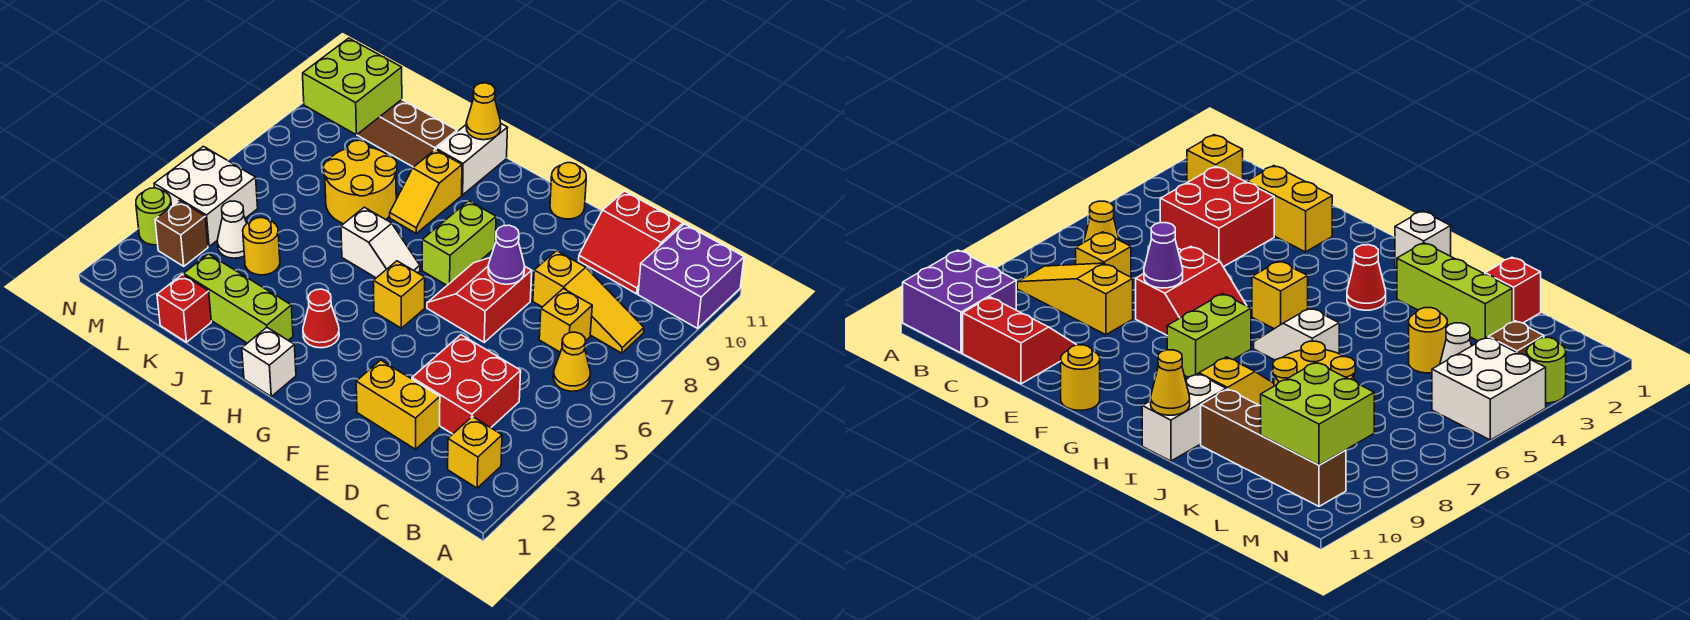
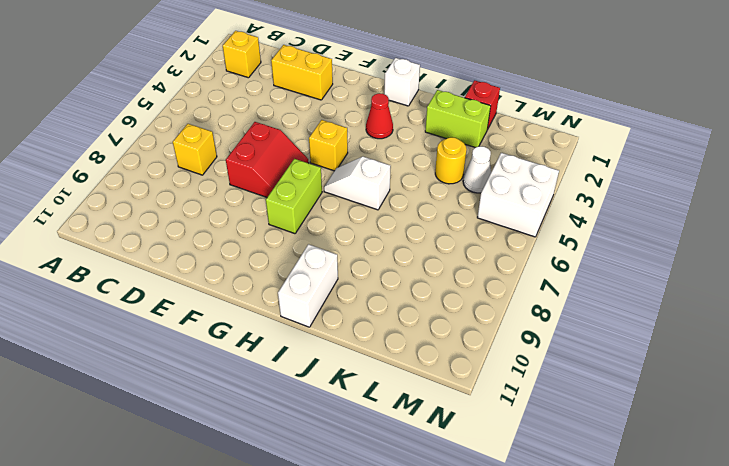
lime brick J2:K2 level 1 -> lime brick I2:K2 level 1
none -> purple brick A10:B11 level 1
none -> yellow cone B6 level 1
none -> yellow slope B8:D8 level 1 top D

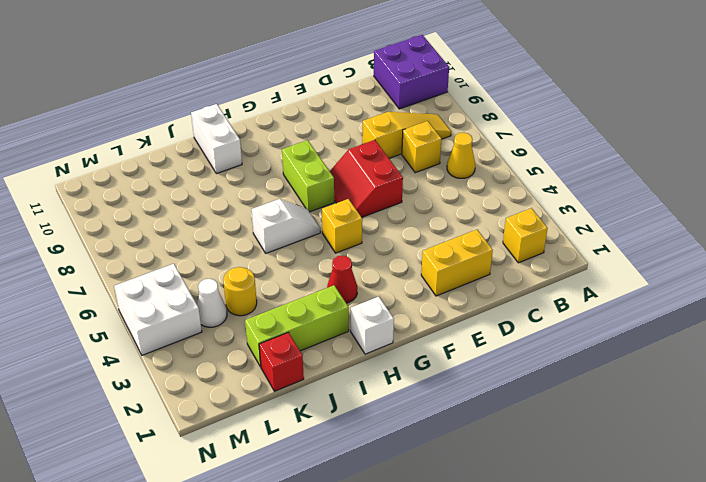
none -> red brick C3:D4 level 1
none -> red slope C10:D11 level 1 top 11
none -> yellow round brick F11 level 1

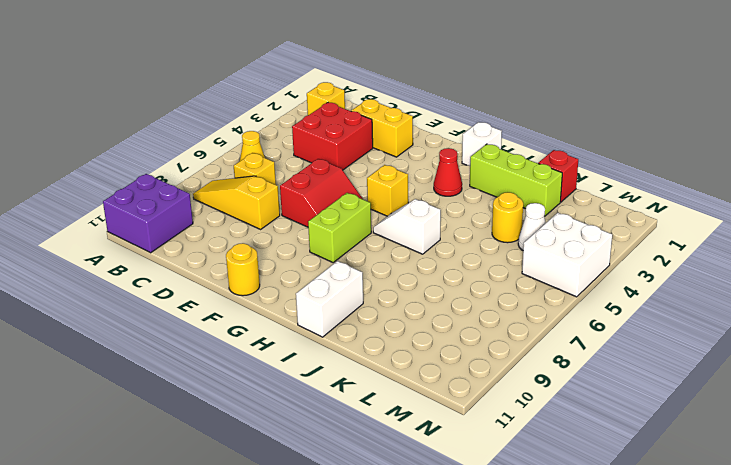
none -> red slope C10:D11 level 1 top 11
none -> yellow slope I8:I9 level 1 top 9
none -> yellow round brick J7:K8 level 1

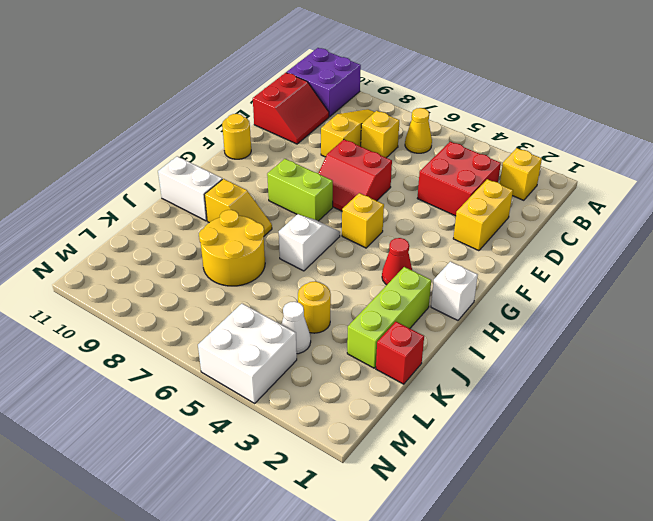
none -> brown brick J10:M10 level 1
none -> brown brick M3 level 1
none -> lime round brick N3 level 1

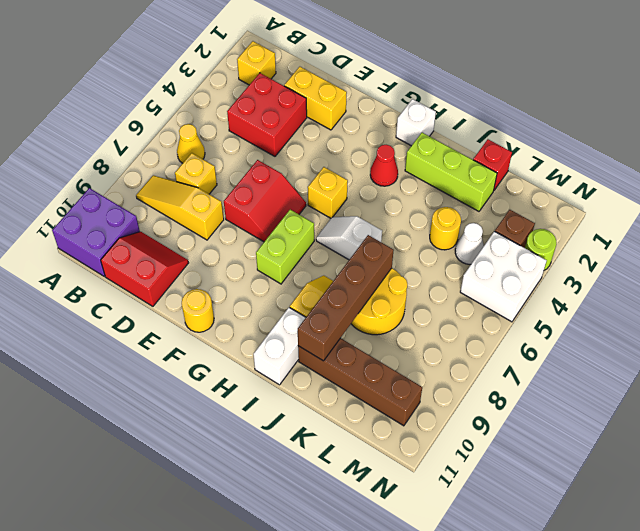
brown brick J7:J10 level 2 -> none
none -> purple cone E7 level 2
none -> yellow cone I11 level 2
none -> lime brick L9:M10 level 2

